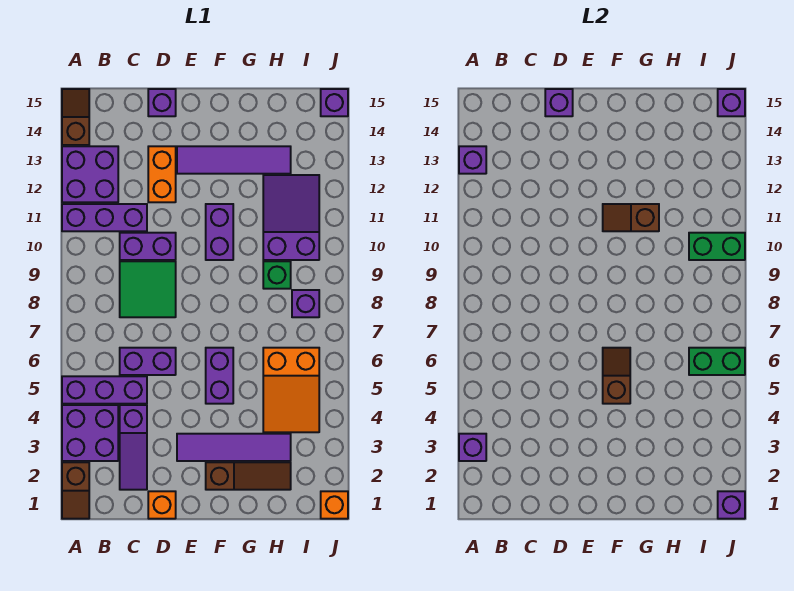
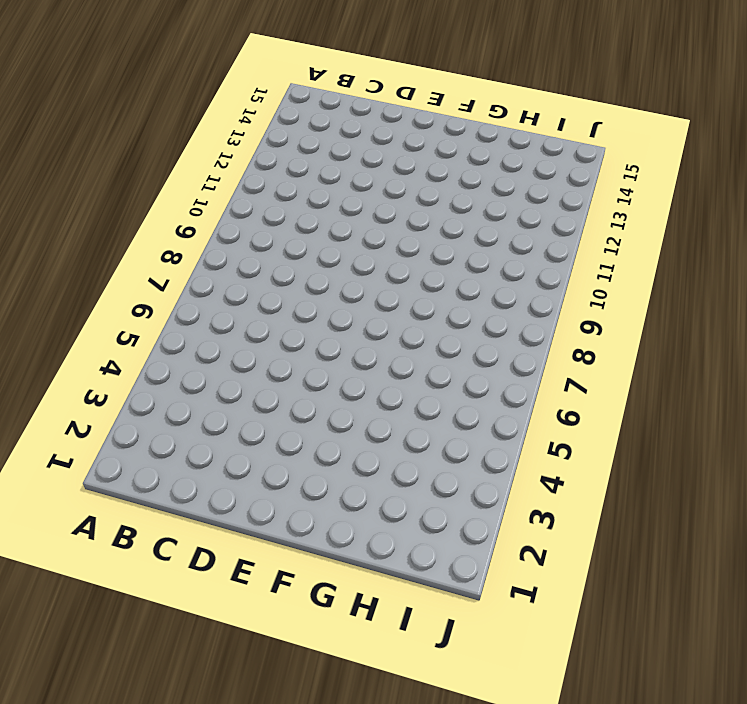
none -> brown slope A1:A2 level 1 top 2
none -> purple brick A3:B4 level 1
none -> purple brick A5:C5 level 1
none -> purple brick A11:C11 level 1

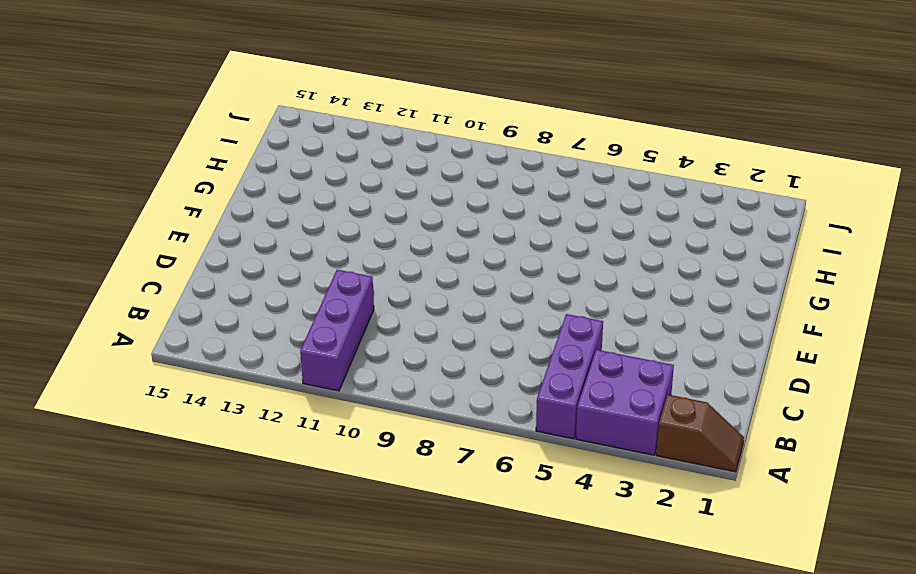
none -> purple brick A12:B13 level 1
none -> brown slope A14:A15 level 1 top 14
none -> purple slope C2:C4 level 1 top 4
none -> purple brick C6:D6 level 1

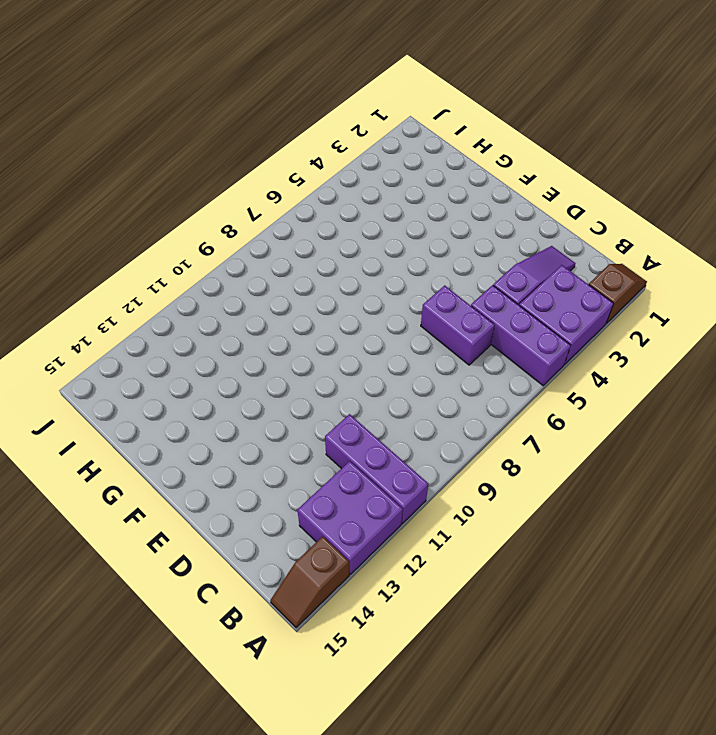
none -> green tile C8:D9 level 1
none -> purple brick C10:D10 level 1
none -> orange brick D1 level 1
none -> orange brick D12:D13 level 1

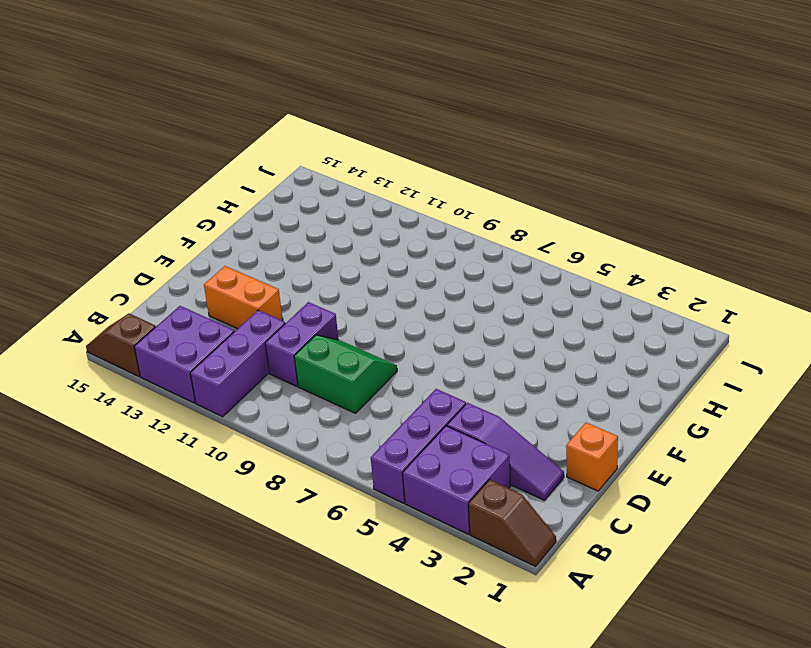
green slope C8:D9 level 1 top C -> green tile C8:D9 level 1
none -> purple brick C6:D6 level 1
none -> purple brick D15 level 1
none -> purple tile E3:H3 level 1
none -> purple tile E13:H13 level 1

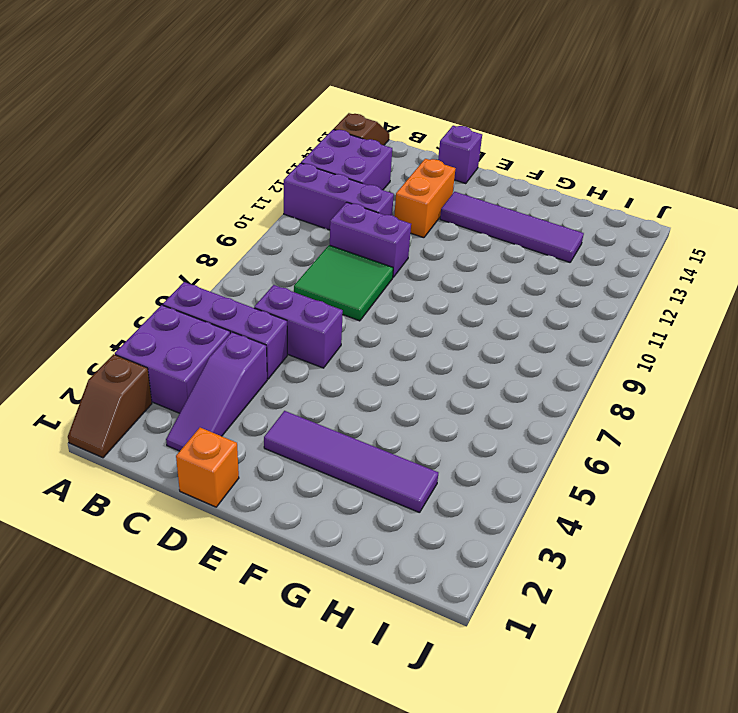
none -> brown slope F2:H2 level 1 top F
none -> purple brick F5:F6 level 1
none -> purple brick F10:F11 level 1
none -> orange slope H4:I6 level 1 top 6

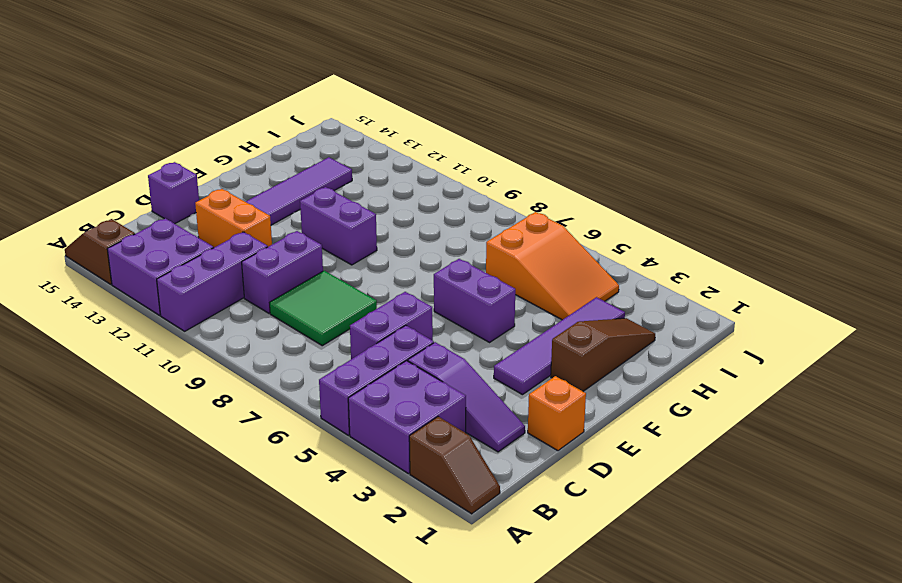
none -> green brick H9 level 1
none -> purple slope H10:I12 level 1 top 10
none -> purple brick I8 level 1
none -> orange brick J1 level 1

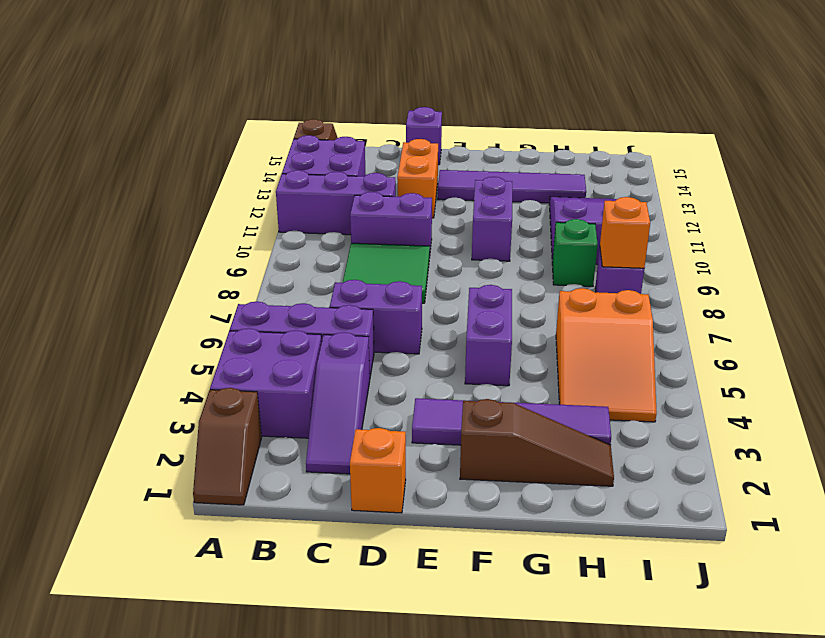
orange brick I8 level 2 -> orange brick J1 level 1
none -> purple brick J15 level 1
none -> purple brick A3 level 2
none -> purple brick A13 level 2
none -> purple brick D15 level 2

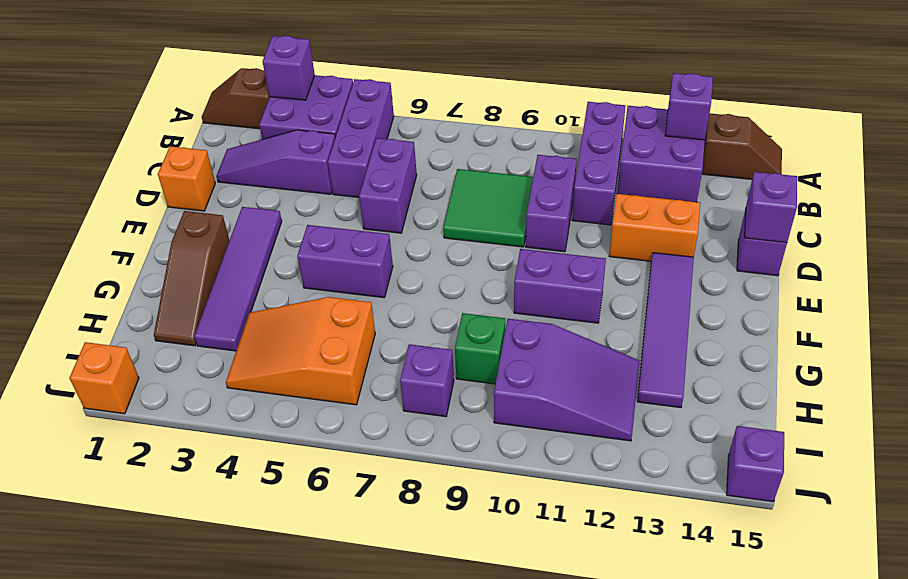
none -> brown slope F5:F6 level 2 top 5
none -> brown slope F11:G11 level 2 top G
none -> green brick I6:J6 level 2
none -> green brick I10:J10 level 2

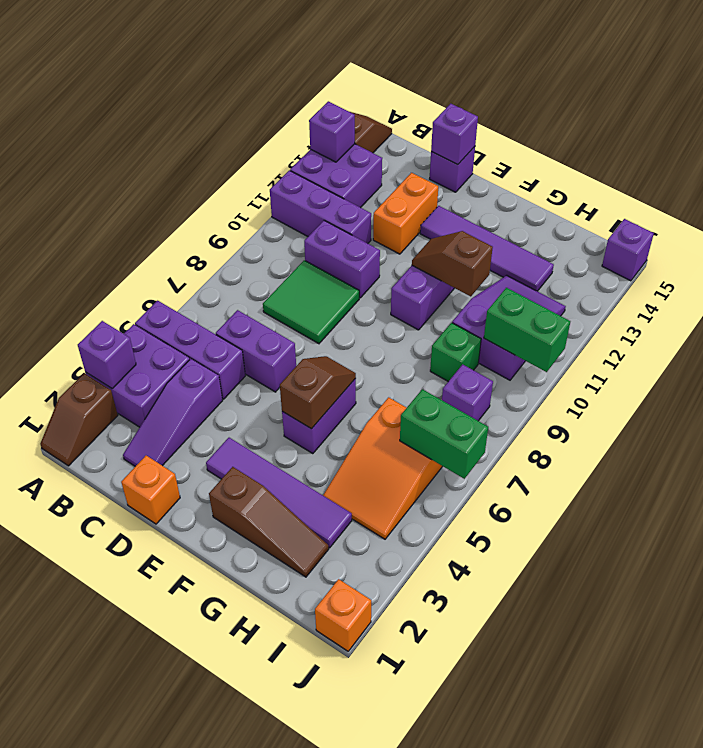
none -> purple brick J1 level 2
none -> purple brick J15 level 2

